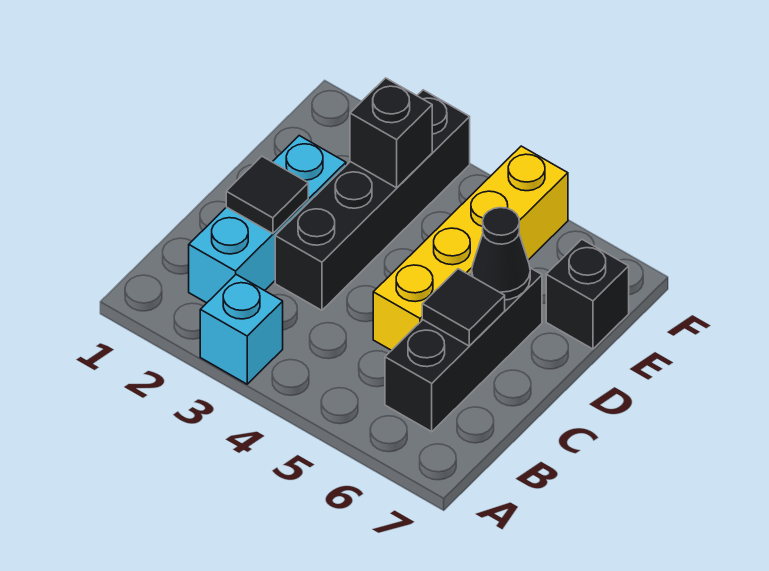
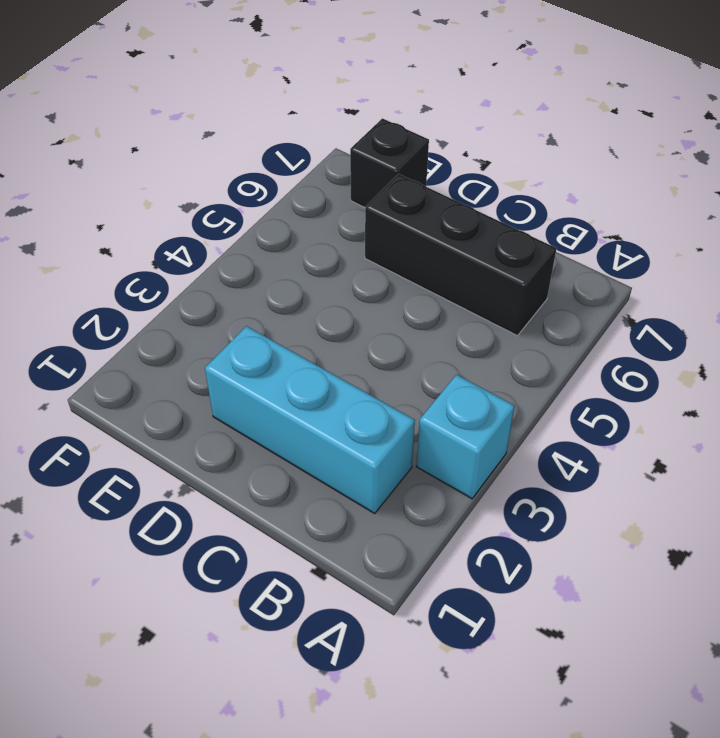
none -> black brick C3:F3 level 1
none -> yellow brick C5:F5 level 1

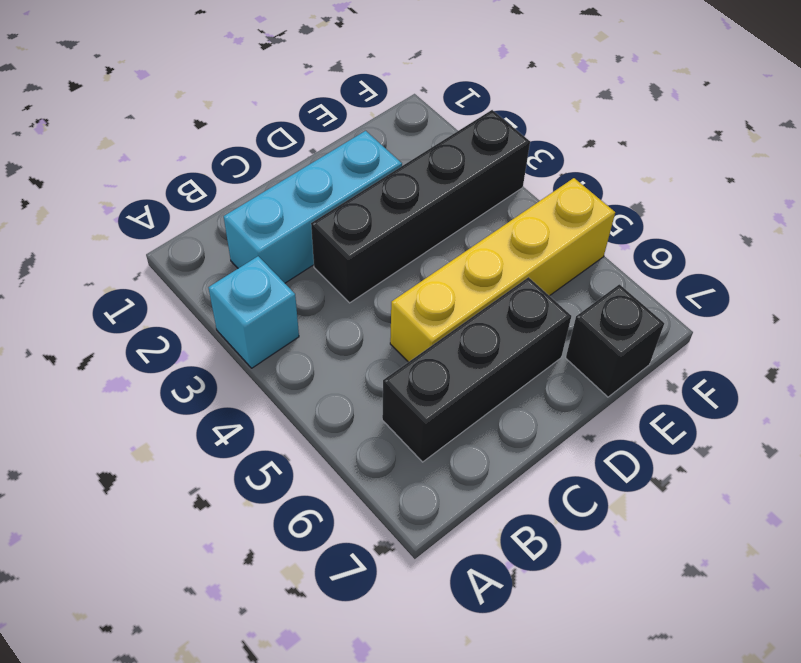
none -> black tile C2 level 2
none -> black tile C6 level 2

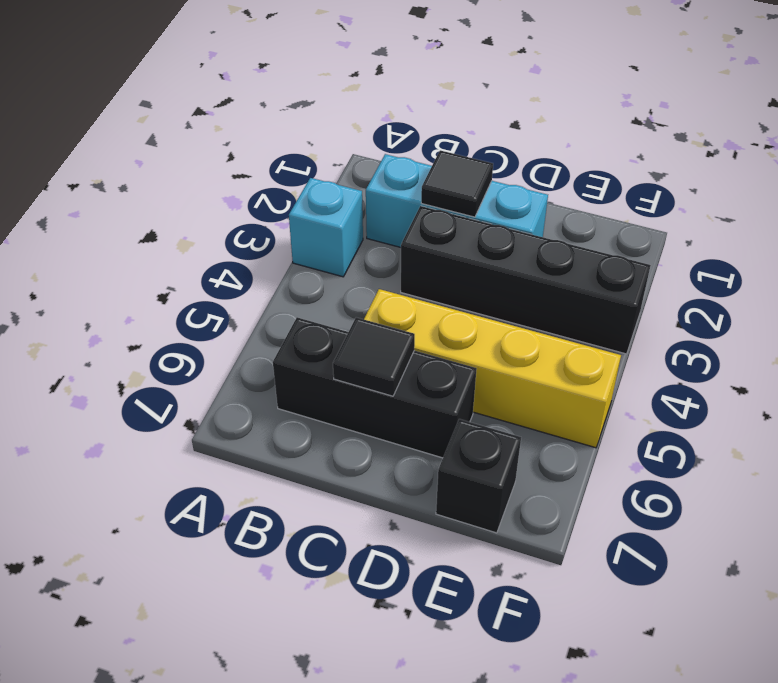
none -> black cone D6 level 2
none -> black brick E3 level 2

